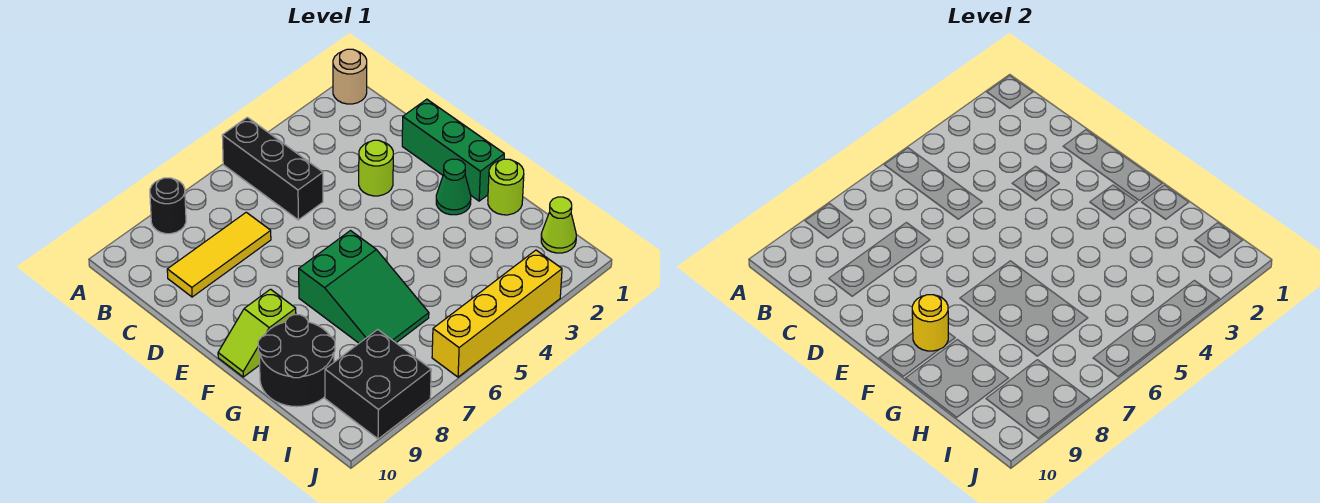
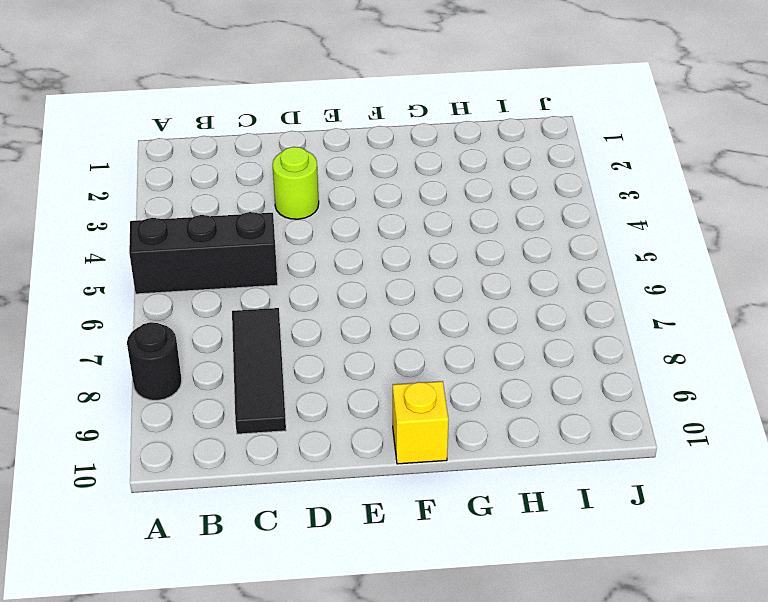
black tile C7:C9 level 1 -> yellow tile C7:C9 level 1
yellow brick F10 level 1 -> lime slope F9:F10 level 1 top 9
none -> tan round brick A1 level 1
none -> green brick D1:F1 level 1
none -> green cone F2 level 1

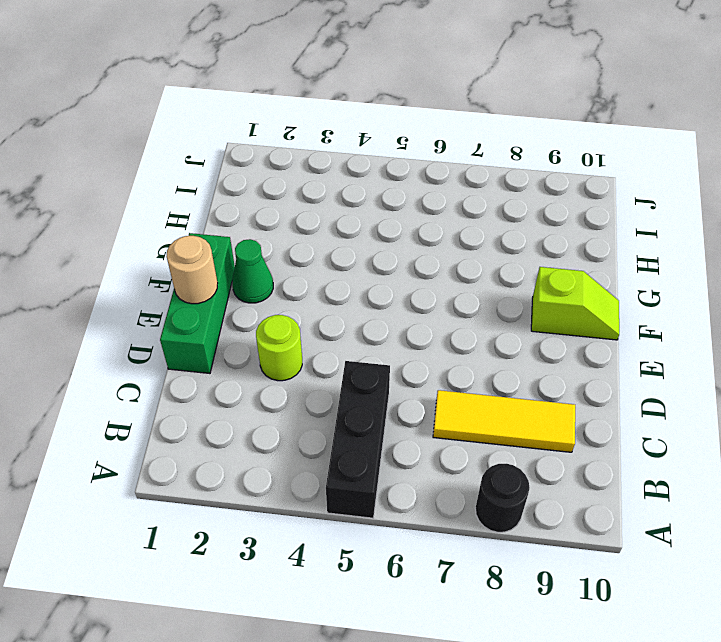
tan round brick E1 level 2 -> tan round brick A1 level 1
none -> green slope F6:H7 level 1 top F
none -> lime round brick G1 level 1
none -> black round brick G9:H10 level 1

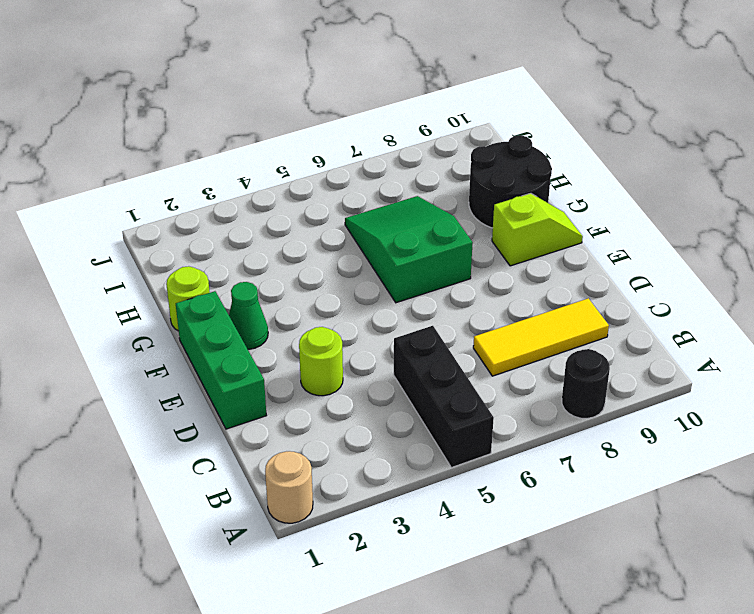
none -> lime cone I1 level 1
none -> black brick I8:J9 level 1
none -> yellow brick J3:J6 level 1

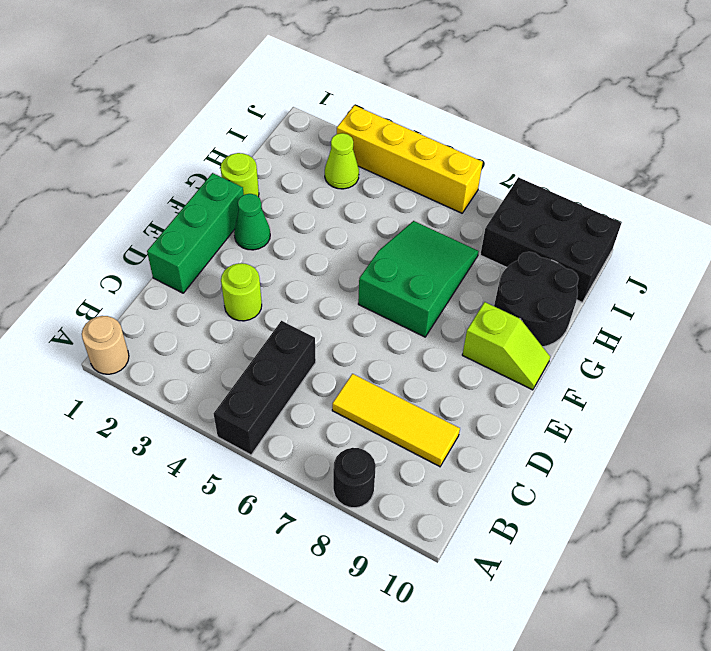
lime cone I3 level 1 -> lime cone I1 level 1
black brick I8:J10 level 1 -> black brick I8:J9 level 1
none -> yellow round brick F9 level 2

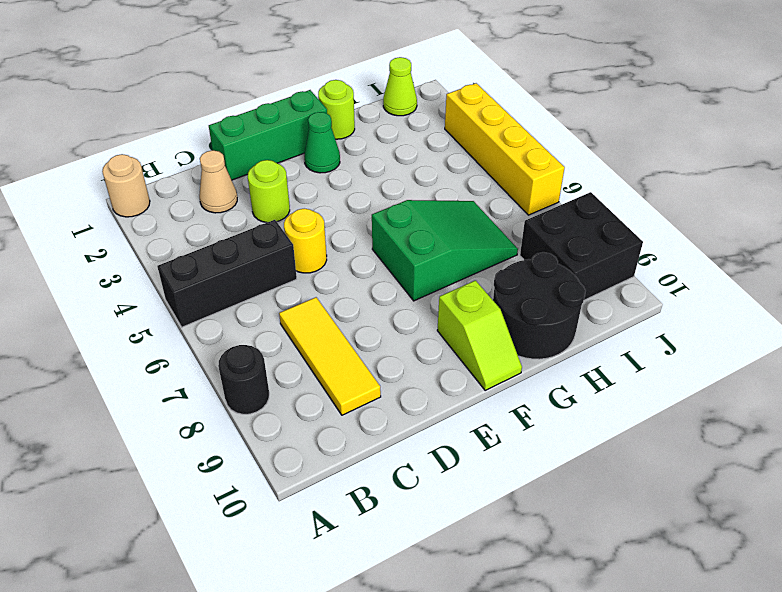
tan cone C2 level 1 -> none
yellow round brick D5 level 1 -> yellow round brick F9 level 2

